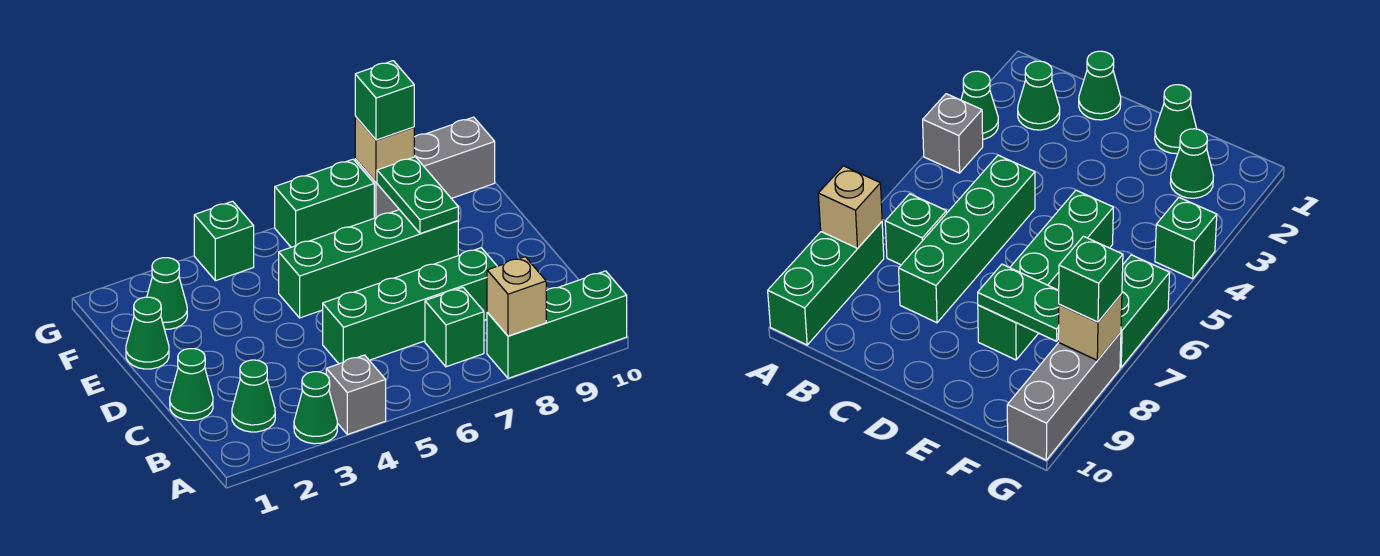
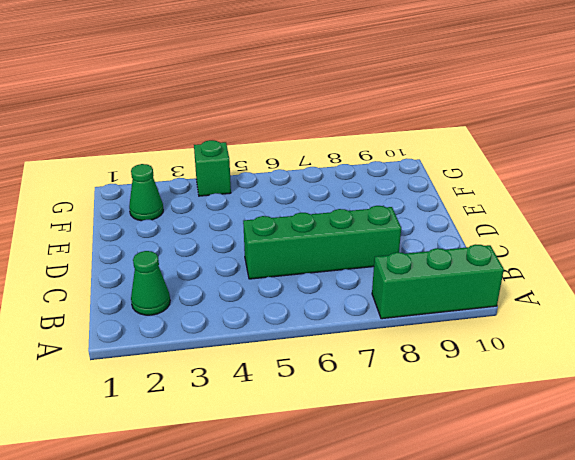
none -> green cone A3 level 1
none -> grey brick A4 level 1
none -> green brick B7 level 1

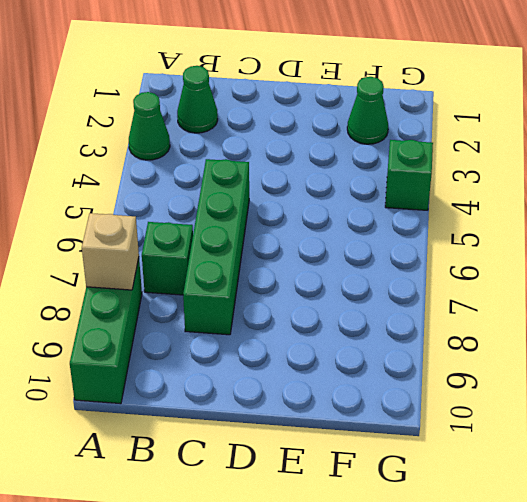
none -> grey brick A4 level 1
none -> green cone C1 level 1
none -> green cone E1 level 1

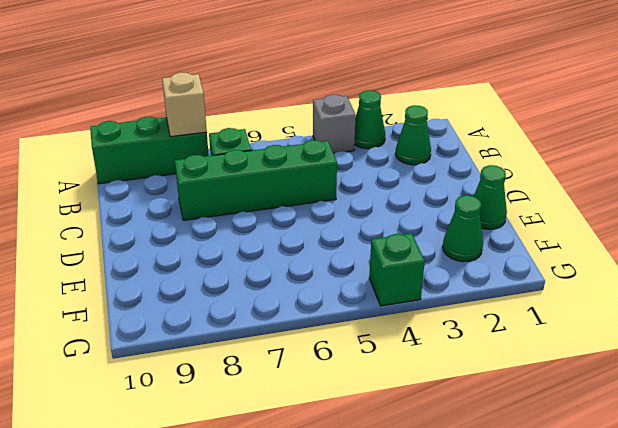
none -> green cone C1 level 1
none -> green brick E5:E8 level 1
none -> green brick G6:G7 level 1

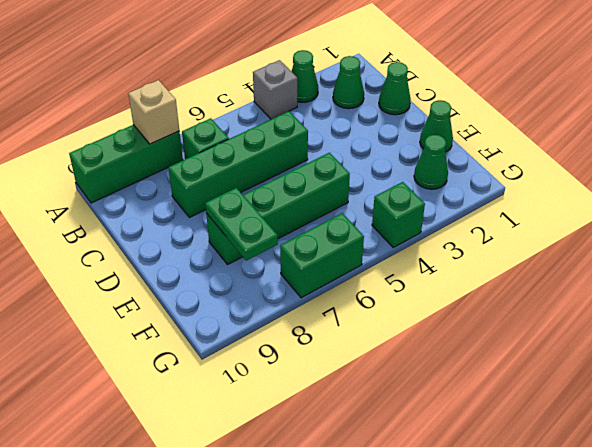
none -> grey brick G8:G10 level 1
none -> tan brick G8 level 2
none -> green brick G8 level 3

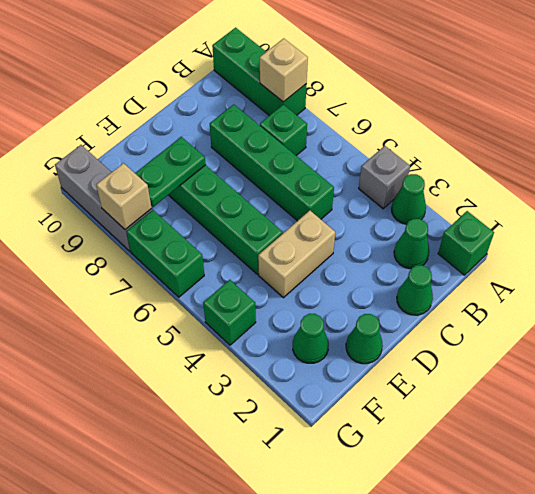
green brick A1 level 1 -> green brick G8 level 3
tan brick D4:E4 level 1 -> none

